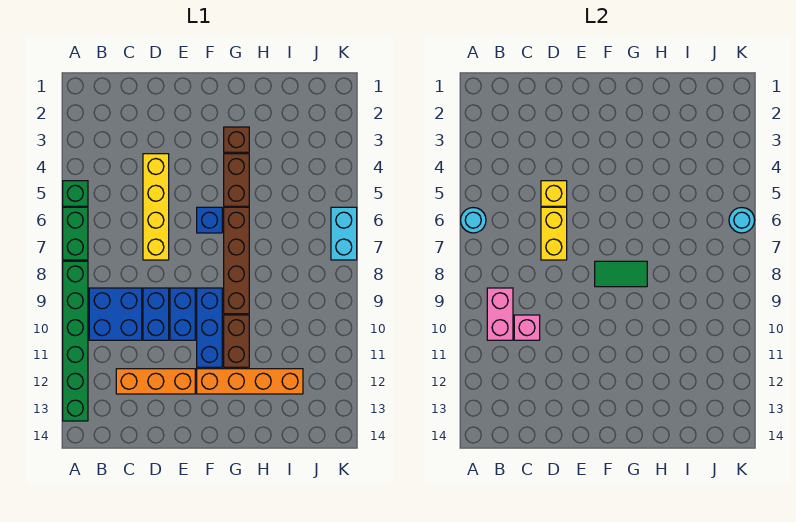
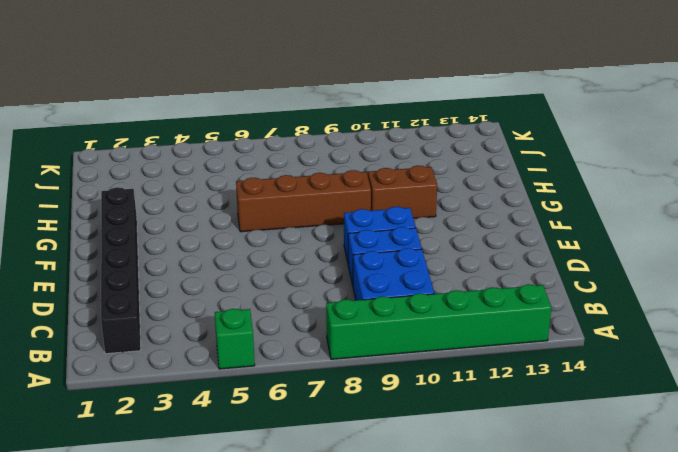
black brick B2:G2 level 1 -> none
none -> green brick A6:A7 level 1
none -> orange brick C12:E12 level 1
none -> yellow brick D4:D7 level 1

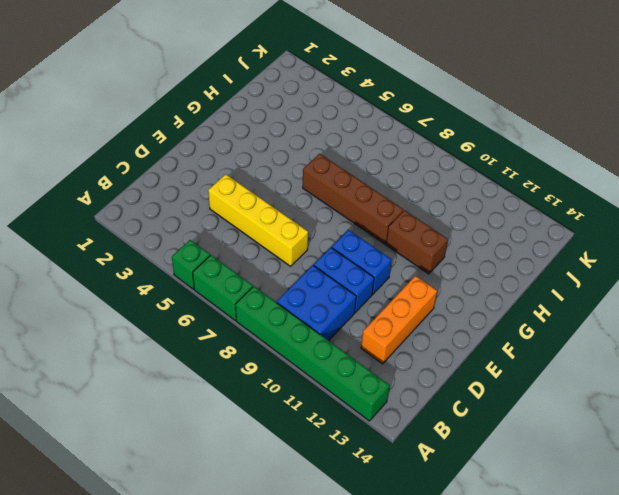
none -> blue brick F6 level 1
none -> blue brick F9:F11 level 1
none -> orange brick F12:I12 level 1

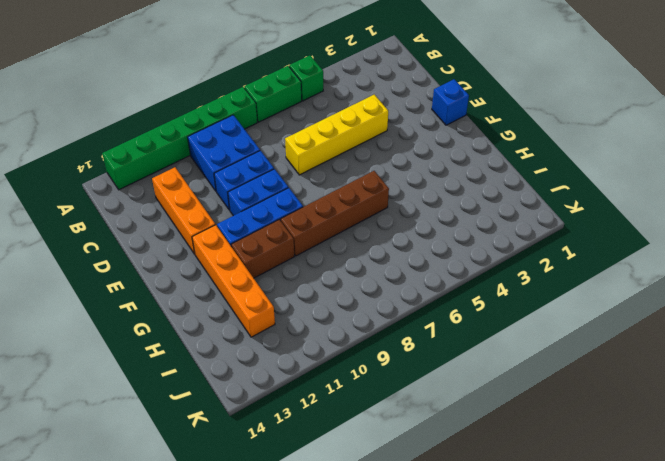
blue brick E1 level 1 -> blue brick F6 level 1
none -> brown brick G3 level 1
none -> brown brick G4:G5 level 1
none -> cyan brick K6:K7 level 1

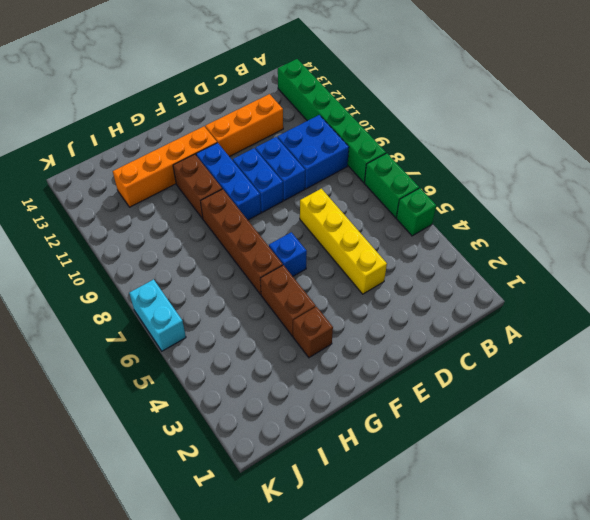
none -> cyan round brick A6 level 2
none -> pink brick B9:B10 level 2
none -> pink brick C10 level 2

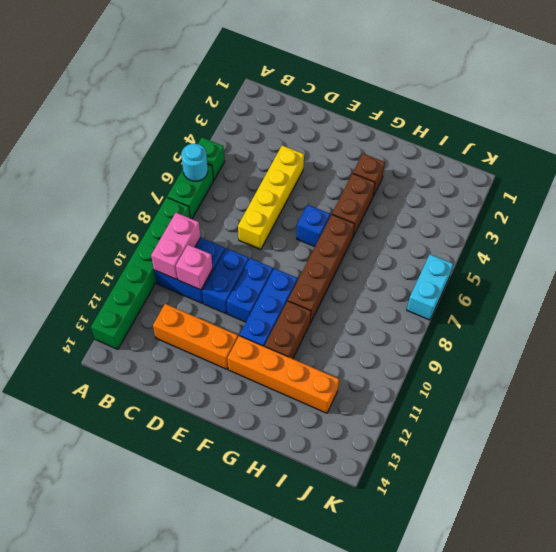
none -> yellow brick D5 level 2
none -> yellow brick D6:D7 level 2
none -> green tile F8:G8 level 2

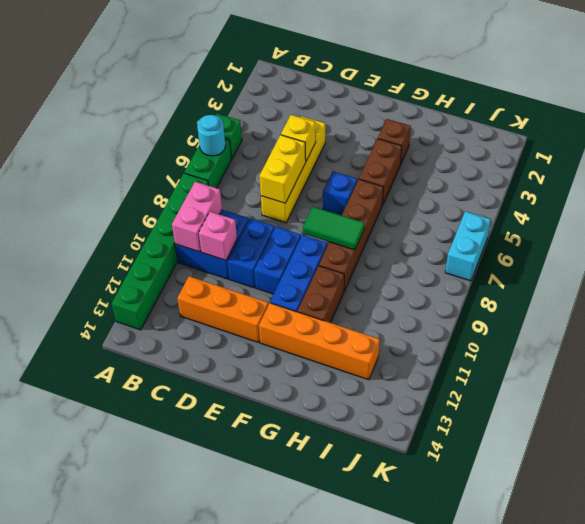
none -> cyan round brick K6 level 2

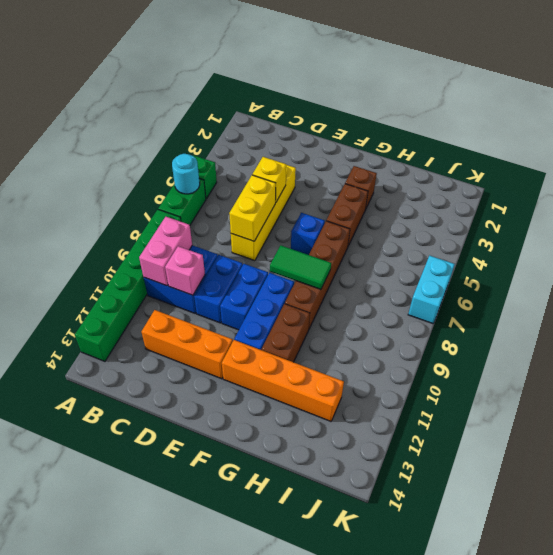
none -> cyan round brick K6 level 2

